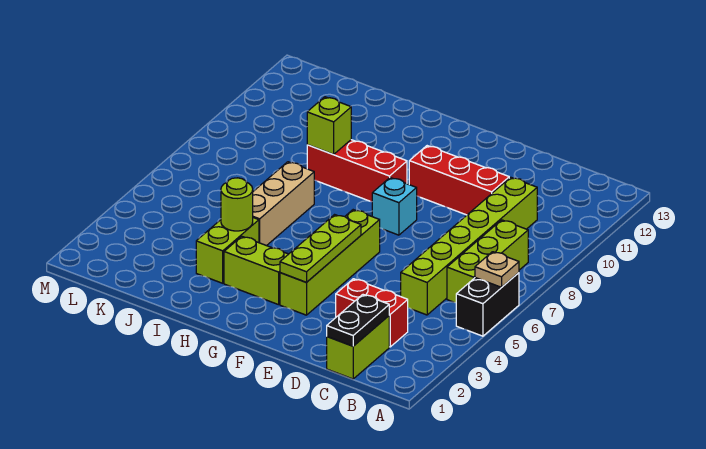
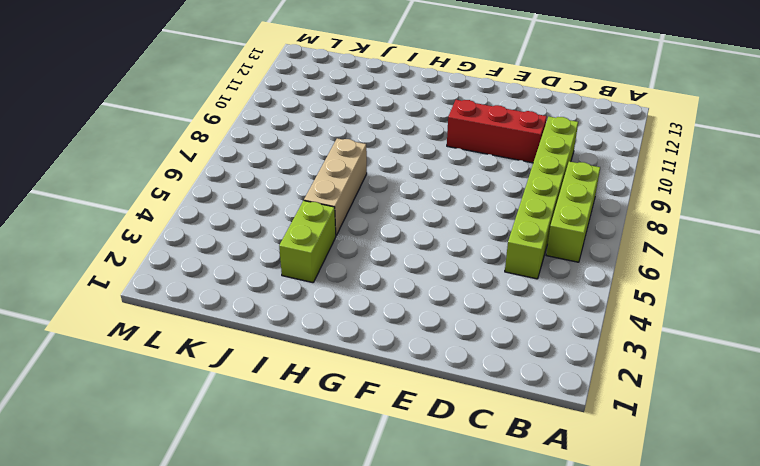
none -> black brick A5:A6 level 1
none -> lime brick C1:C2 level 1
none -> red brick C3:D3 level 1

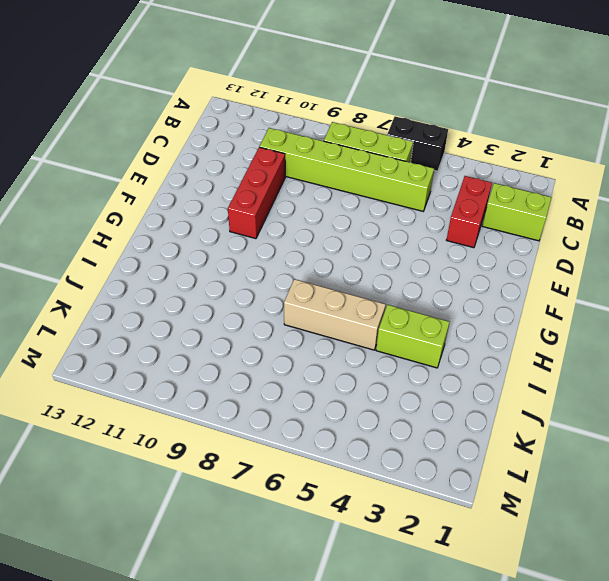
none -> lime brick F3:F6 level 1
none -> cyan brick F8 level 1
none -> lime brick G3:H3 level 1

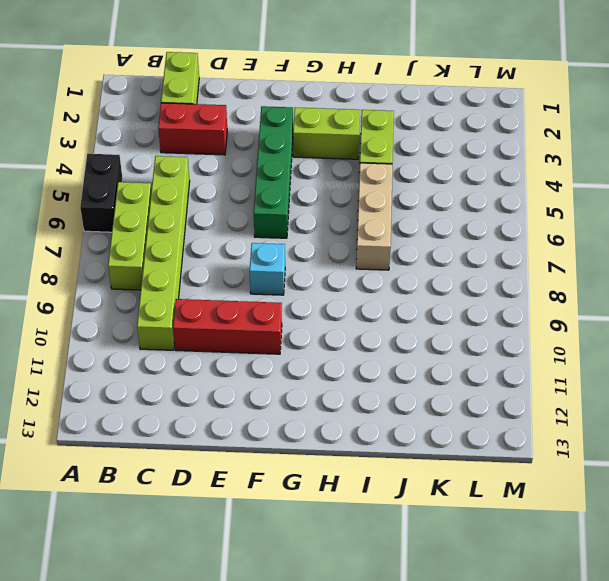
green brick F3:F6 level 1 -> lime brick F3:F6 level 1
none -> red brick G9:I9 level 1
none -> tan plate A6 level 2
none -> black plate C1:C2 level 2

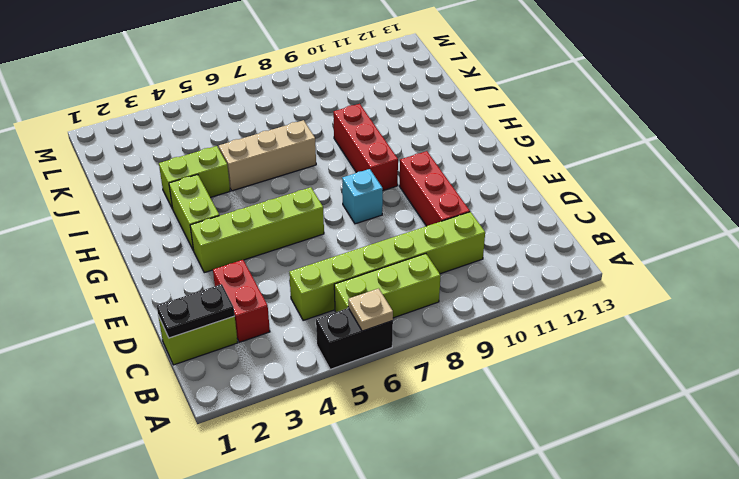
none -> lime plate F3:F5 level 2
none -> lime round brick I4 level 2
none -> lime brick I9 level 2

